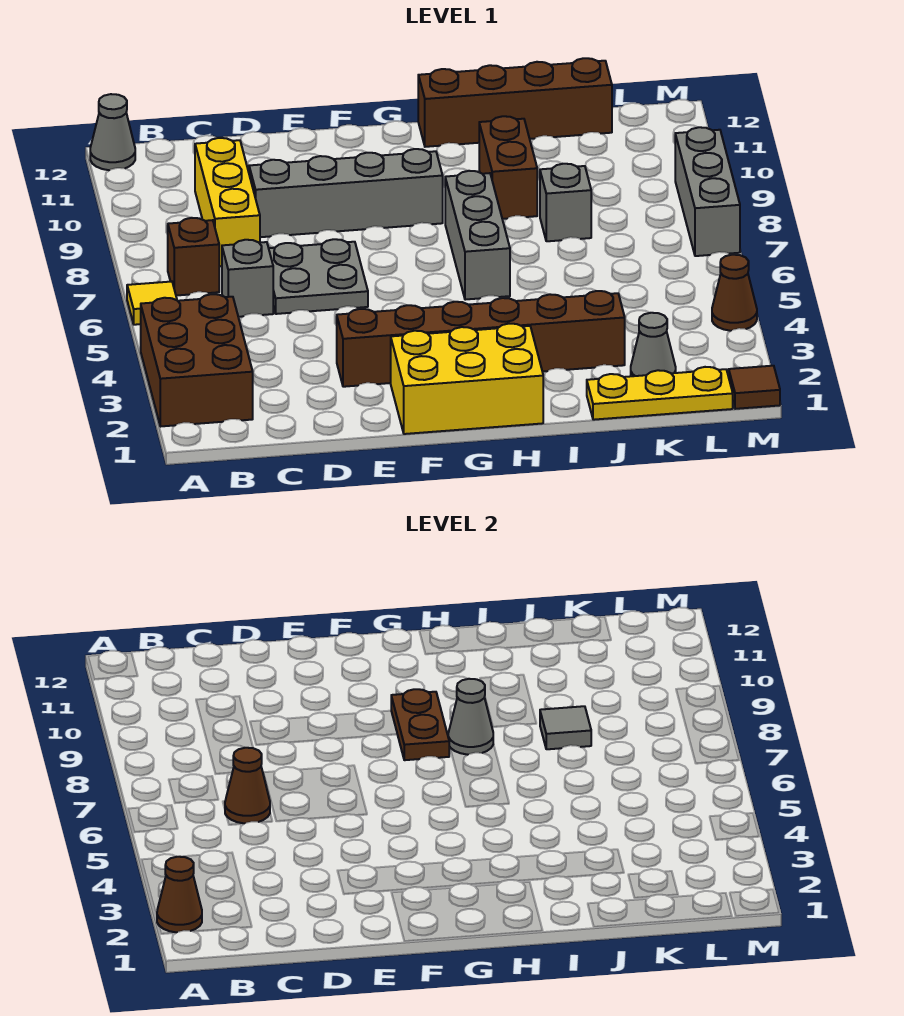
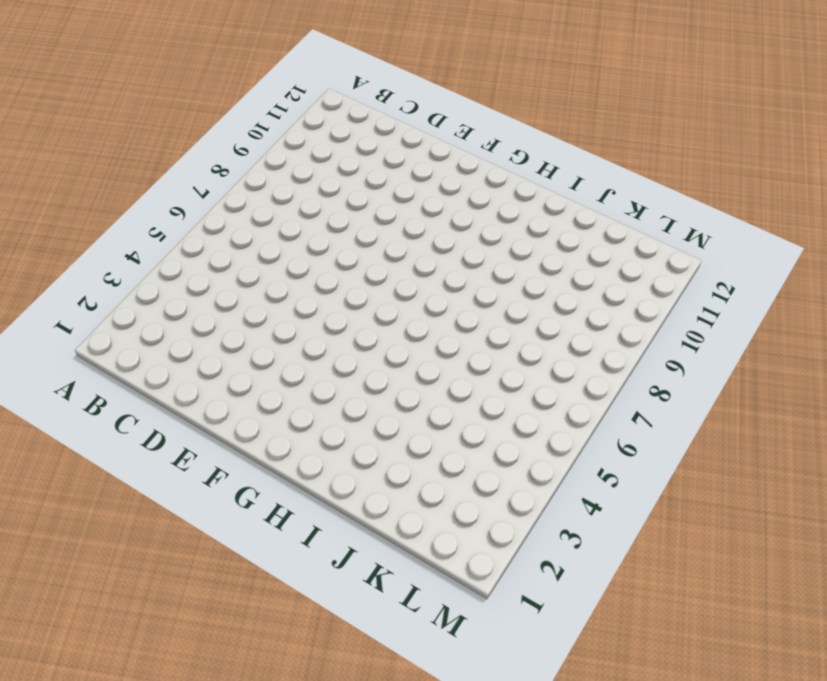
none -> brown brick A2:B4 level 1
none -> yellow tile A6 level 1
none -> grey cone A12 level 1

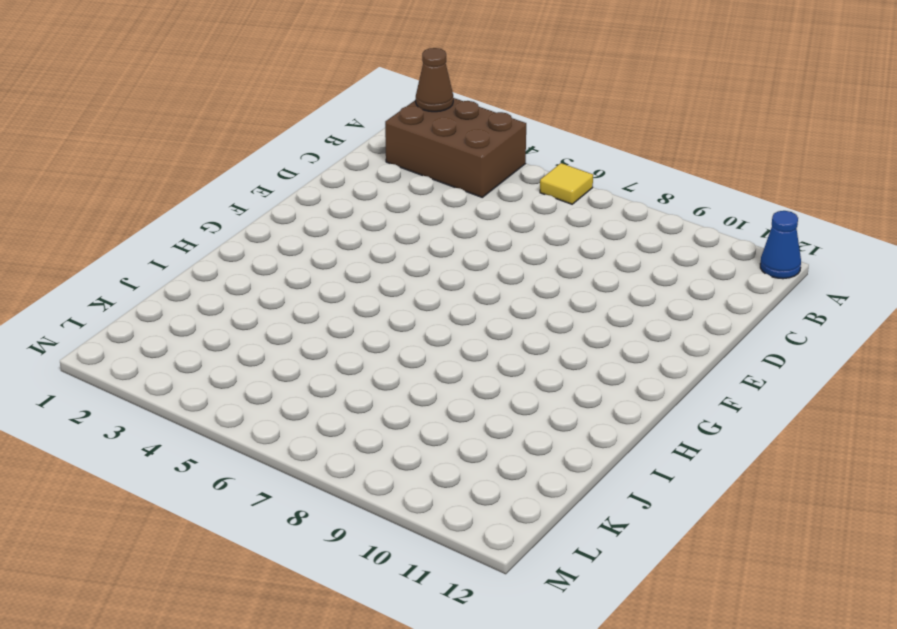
blue cone A12 level 1 -> grey cone A12 level 1
none -> brown brick B7 level 1
none -> grey brick C6 level 1
none -> yellow brick C8:C10 level 1

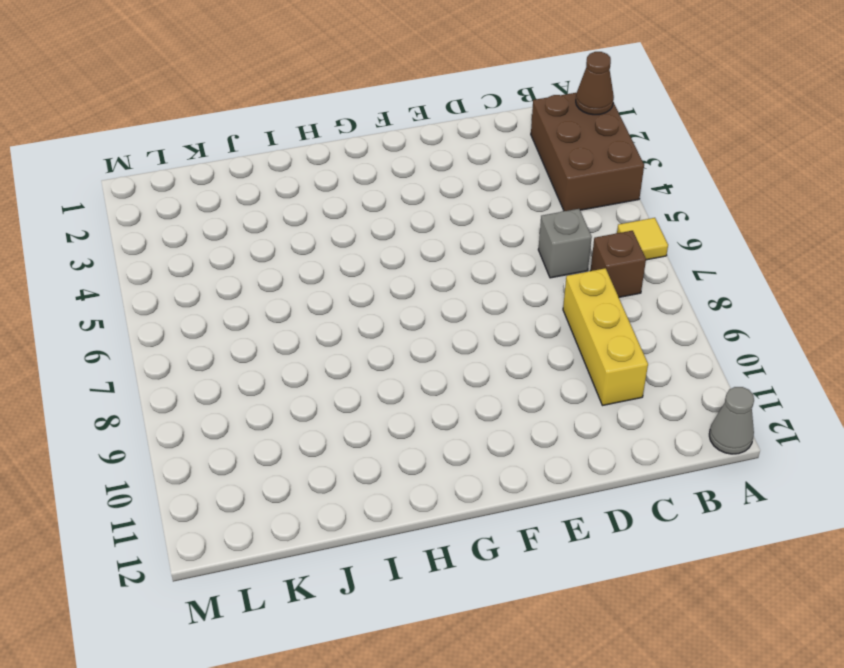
none -> grey plate D6:E7 level 1
none -> grey brick D9:G9 level 1
none -> brown brick E3:J3 level 1

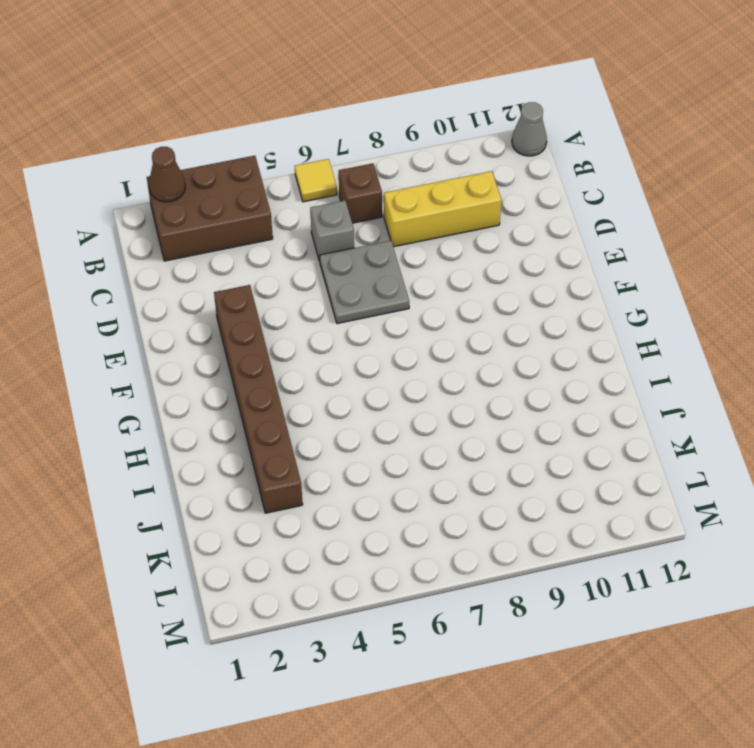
none -> grey brick D9:G9 level 1
none -> yellow brick F1:H2 level 1
none -> grey brick H6:H8 level 1

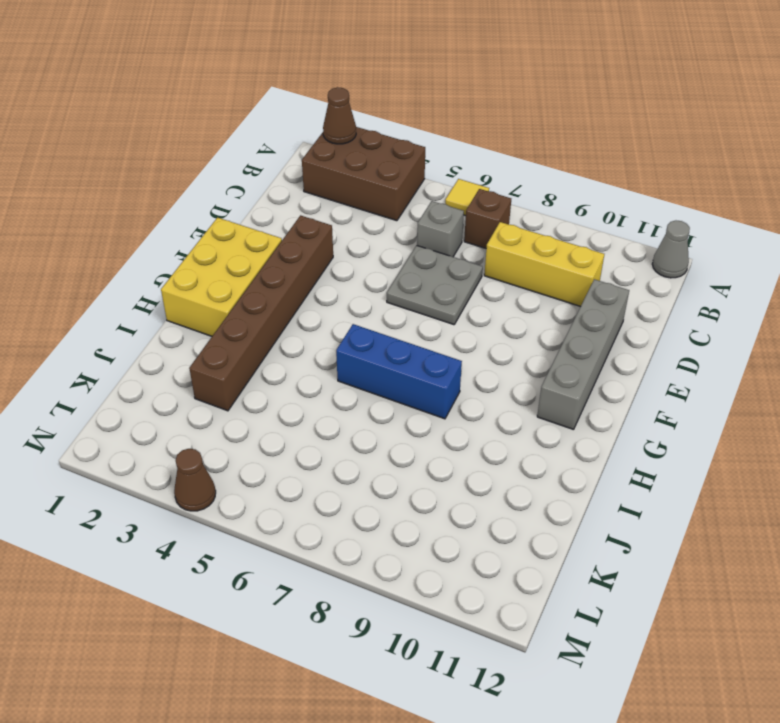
grey brick D11:G11 level 1 -> grey brick D9:G9 level 1
blue brick H6:H8 level 1 -> grey brick H6:H8 level 1
none -> brown brick H12:K12 level 1
none -> brown brick I9:I10 level 1
none -> yellow plate J1:L1 level 1

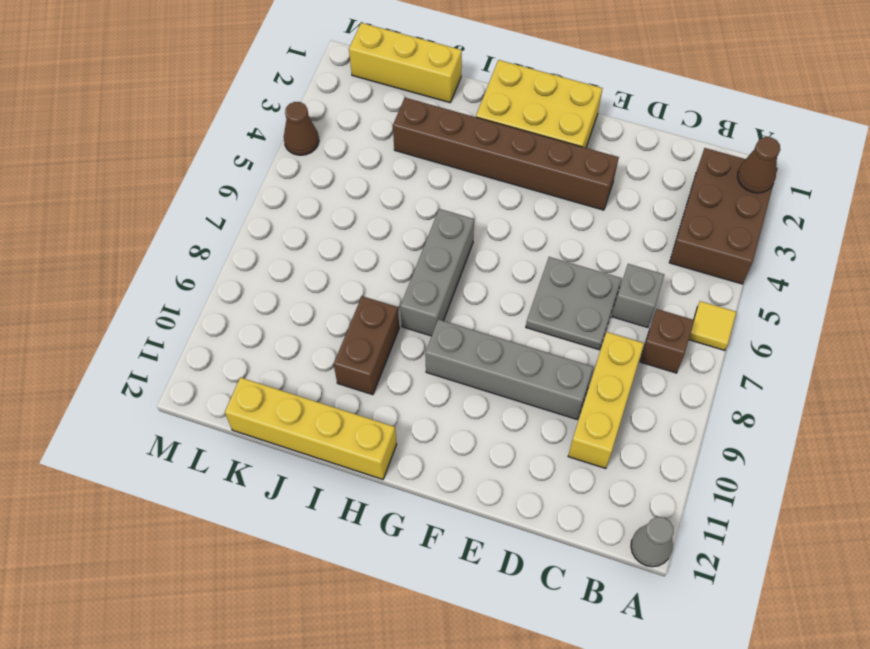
yellow brick H12:K12 level 1 -> brown brick H12:K12 level 1
yellow brick J1:L1 level 1 -> yellow plate J1:L1 level 1
none -> grey brick J8 level 1
none -> grey cone K2 level 1
none -> brown tile M1 level 1

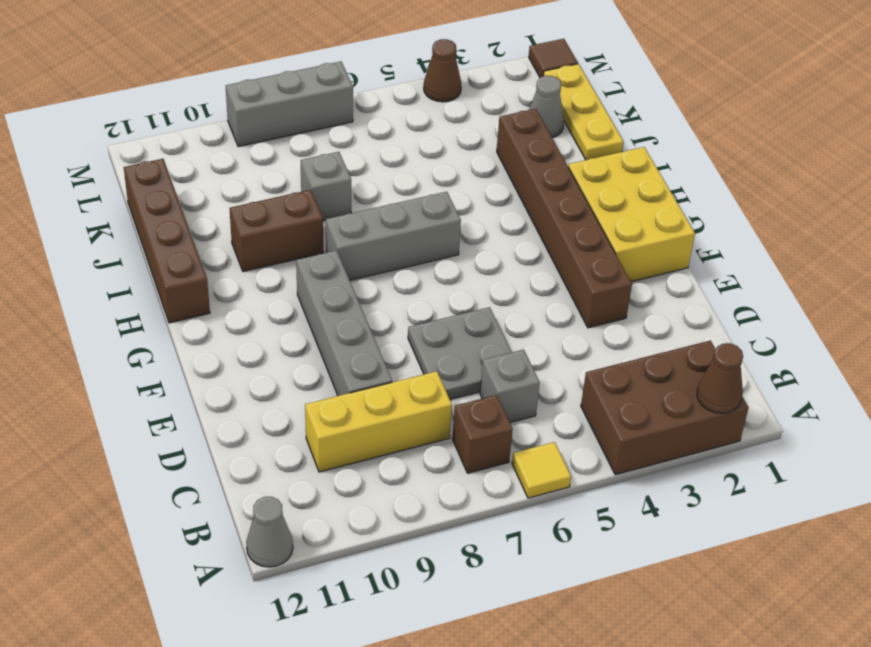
none -> brown cone C6 level 2
none -> brown plate G8:G9 level 2
none -> grey cone H8 level 2

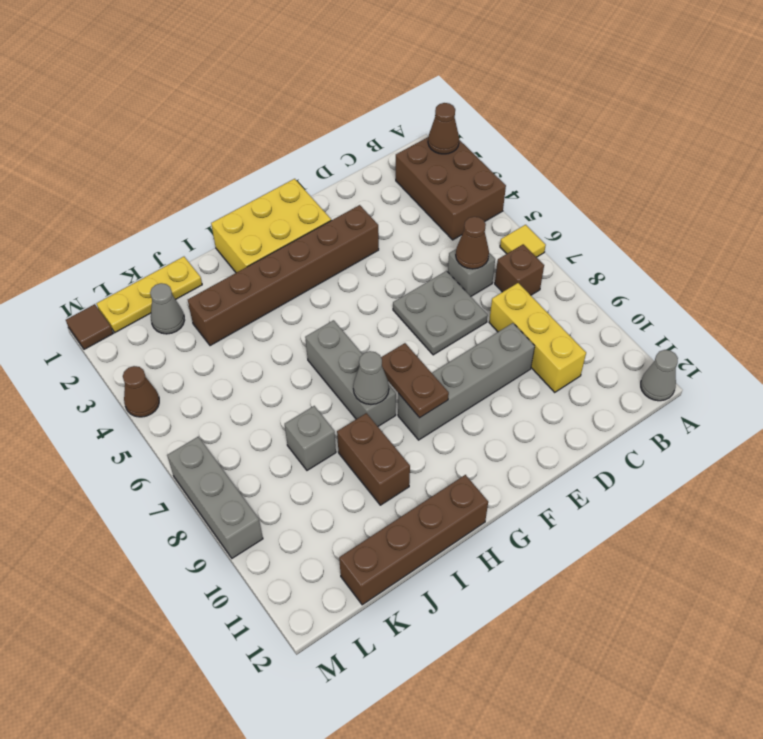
none -> grey tile J8 level 2

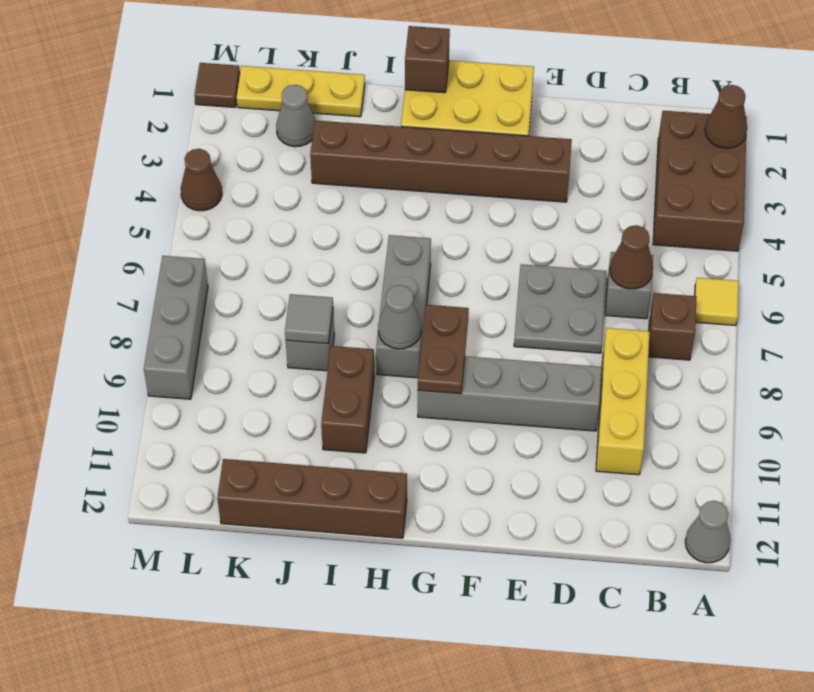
brown brick H1 level 2 -> none

